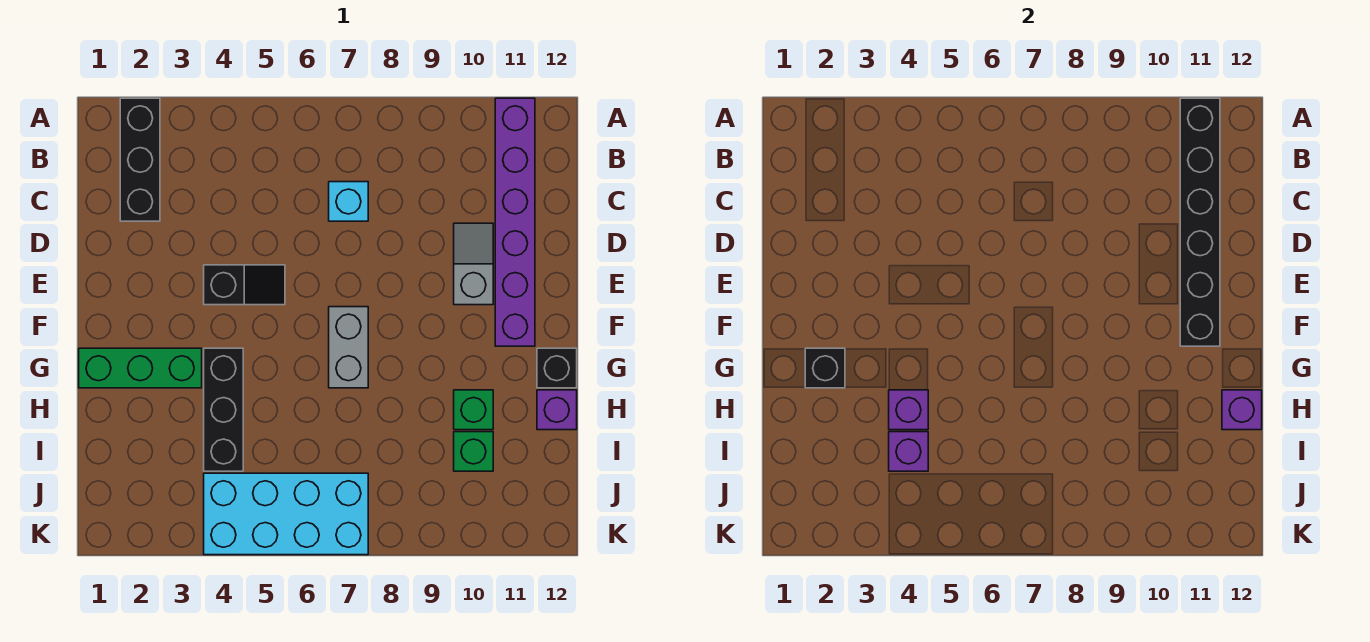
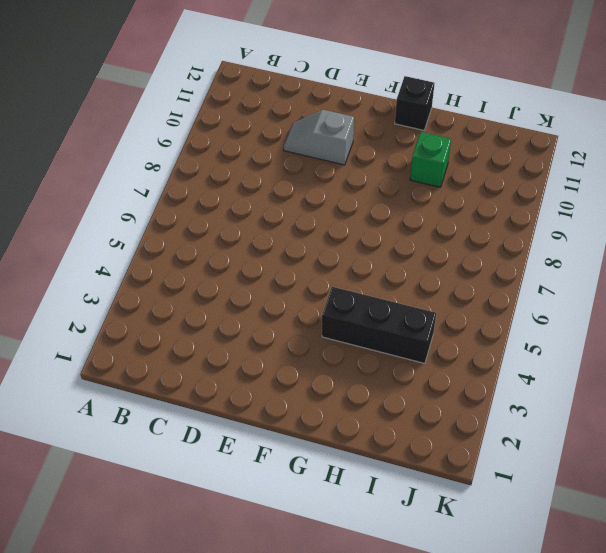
none -> black brick A2:C2 level 1
none -> purple brick A11:F11 level 1
none -> cyan brick C7 level 1

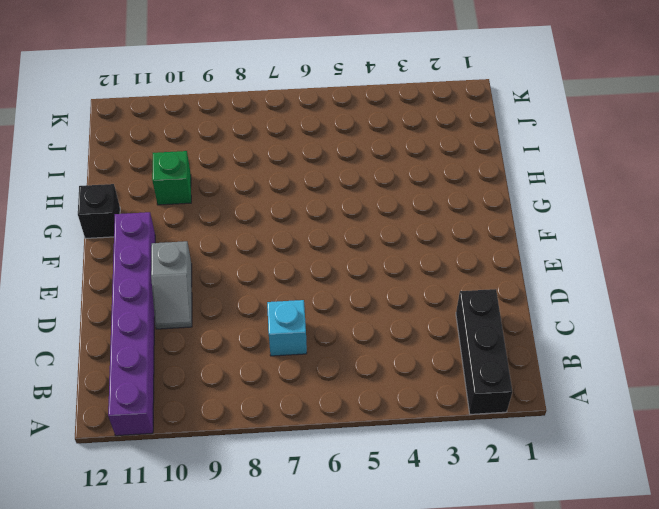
none -> black slope E4:E5 level 1 top 4
none -> grey brick F7:G7 level 1
none -> green brick G1:G3 level 1

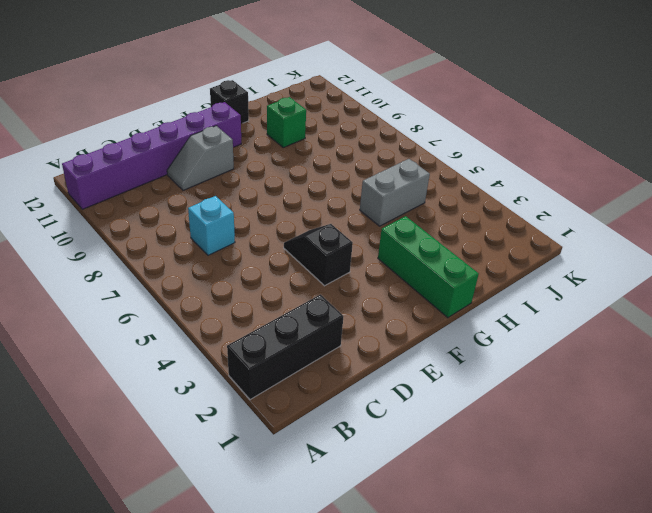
grey brick H5:I5 level 1 -> grey brick F7:G7 level 1
none -> black brick G4:I4 level 1
none -> purple brick H12 level 1
none -> green brick I10 level 1

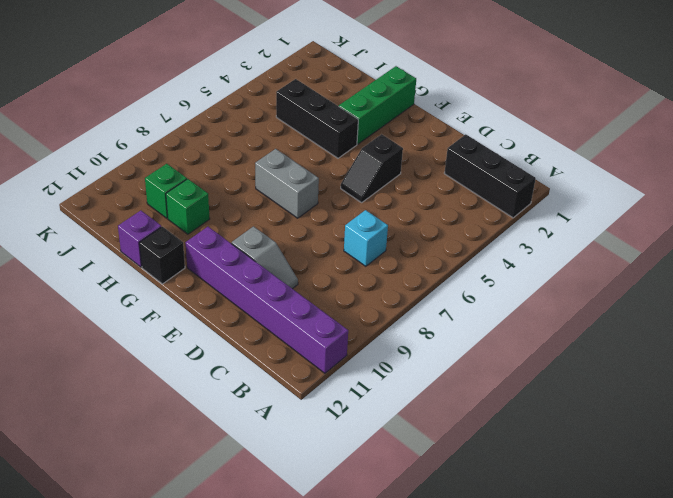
none -> cyan brick J4:K7 level 1
none -> black brick A11:F11 level 2
none -> black brick G2 level 2

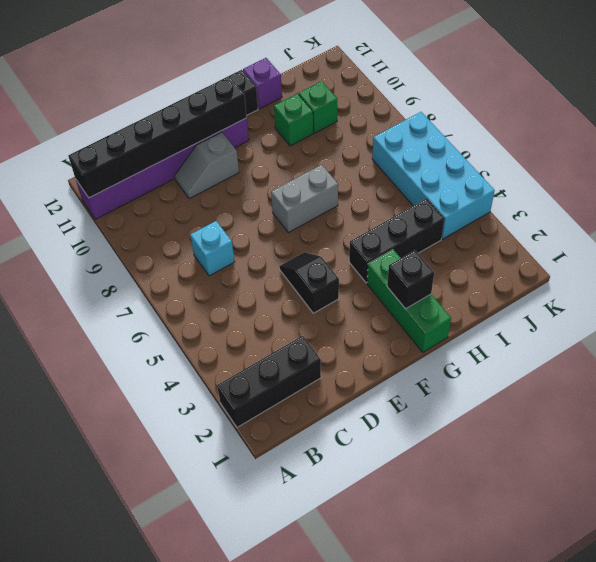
none -> purple brick H4 level 2
none -> purple brick H12 level 2
none -> purple brick I4 level 2

